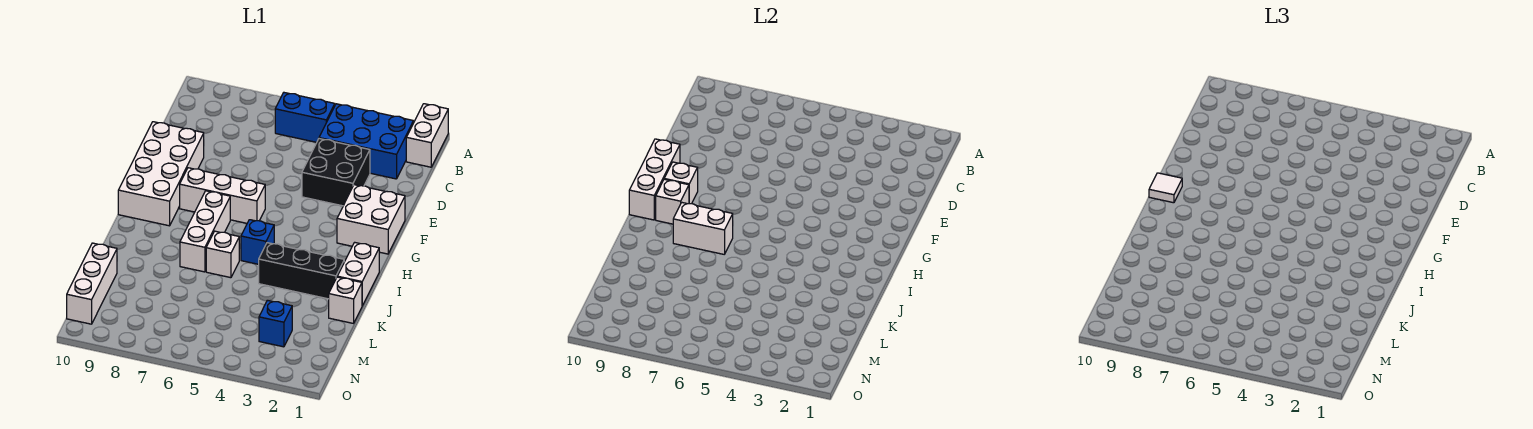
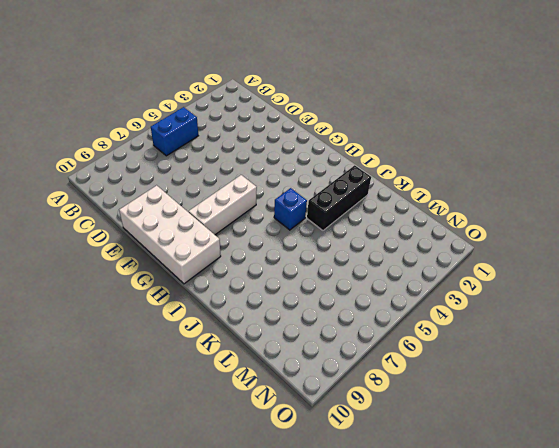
none -> white brick A1:B1 level 1
none -> blue brick B2:C4 level 1
none -> black brick D3:E4 level 1

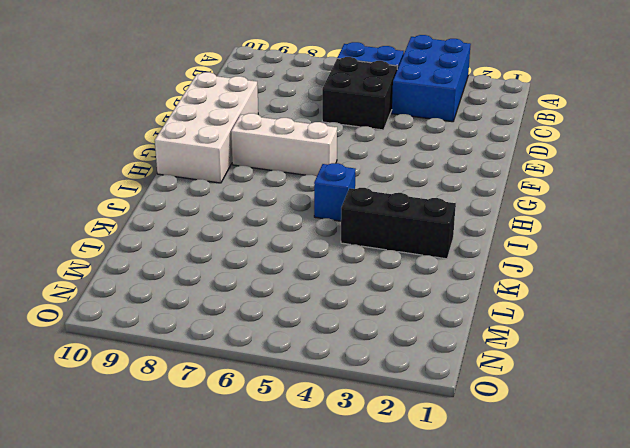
blue brick A3:C4 level 1 -> blue brick B2:C4 level 1
black brick C5:D6 level 1 -> black brick D3:E4 level 1
none -> white brick A1:B1 level 1
none -> white brick F1:G2 level 1
none -> white brick H7:J7 level 1

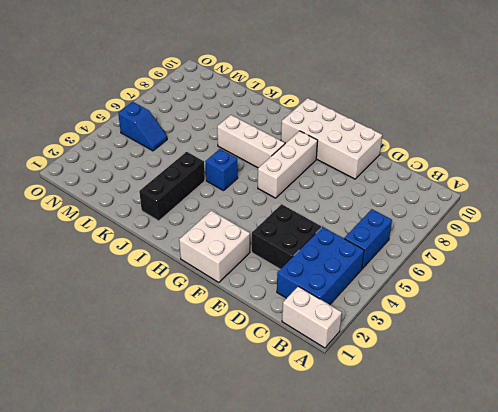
blue slope M5:N5 level 1 top N -> none
none -> white brick I1:J1 level 1
none -> white brick J6 level 1
none -> white brick K1 level 1

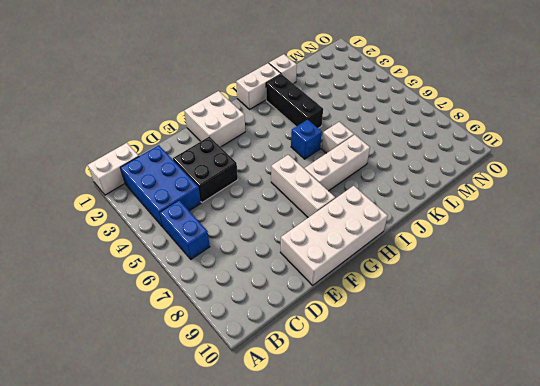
none -> white brick L10:N10 level 1
none -> blue brick M3 level 1
none -> white brick F10:H10 level 2

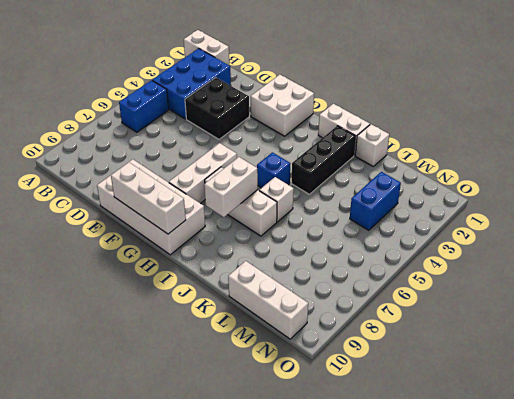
blue brick M3:M4 level 1 -> blue brick M3 level 1
none -> white brick G9 level 2
none -> white brick H9 level 2
none -> white tile G10 level 3

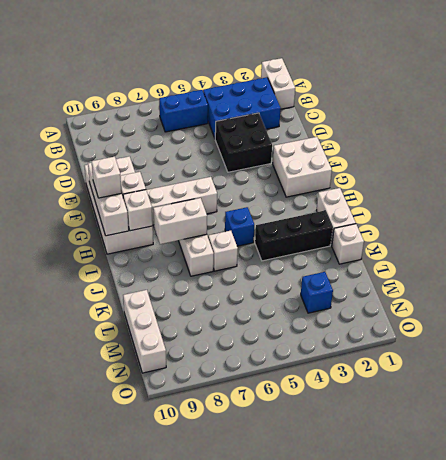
white brick G10 level 3 -> white tile G10 level 3

